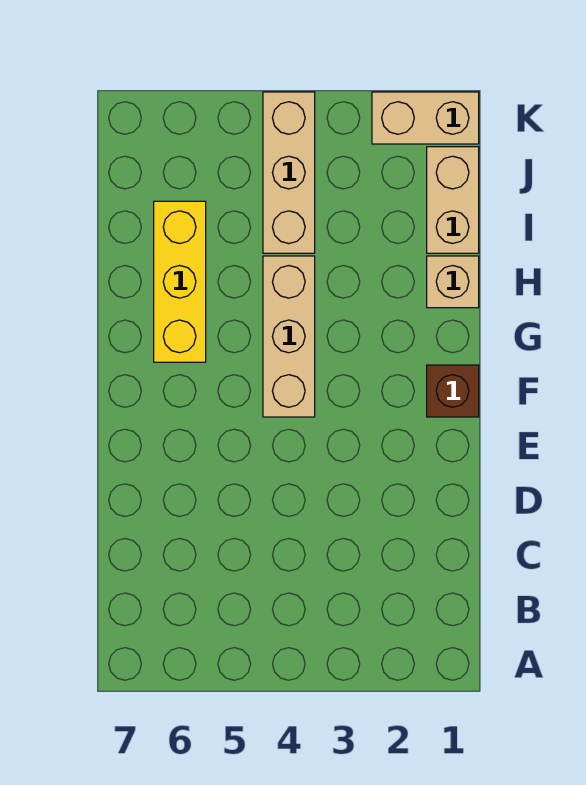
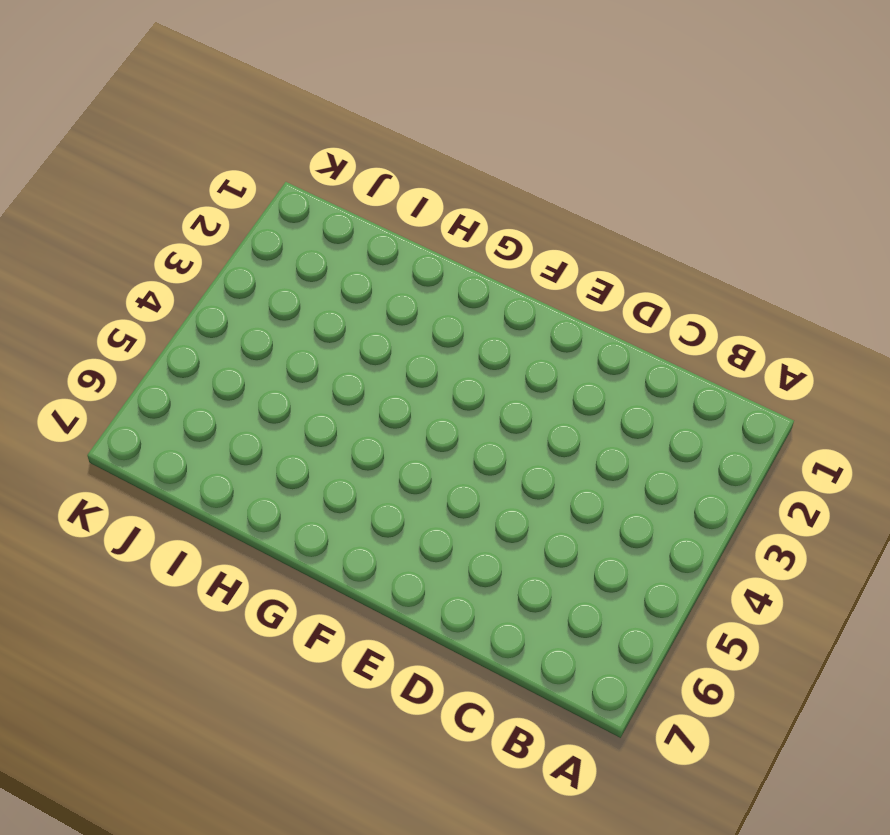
none -> brown brick F1 level 1
none -> tan brick F4:H4 level 1

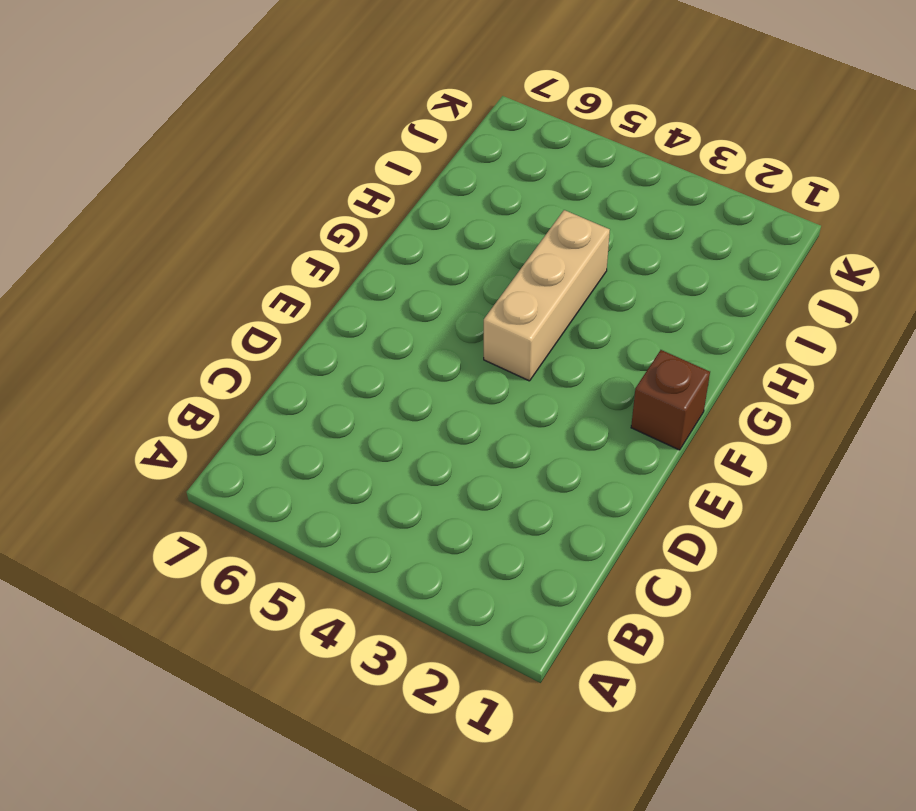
none -> yellow brick G6:I6 level 1
none -> tan brick H1 level 1

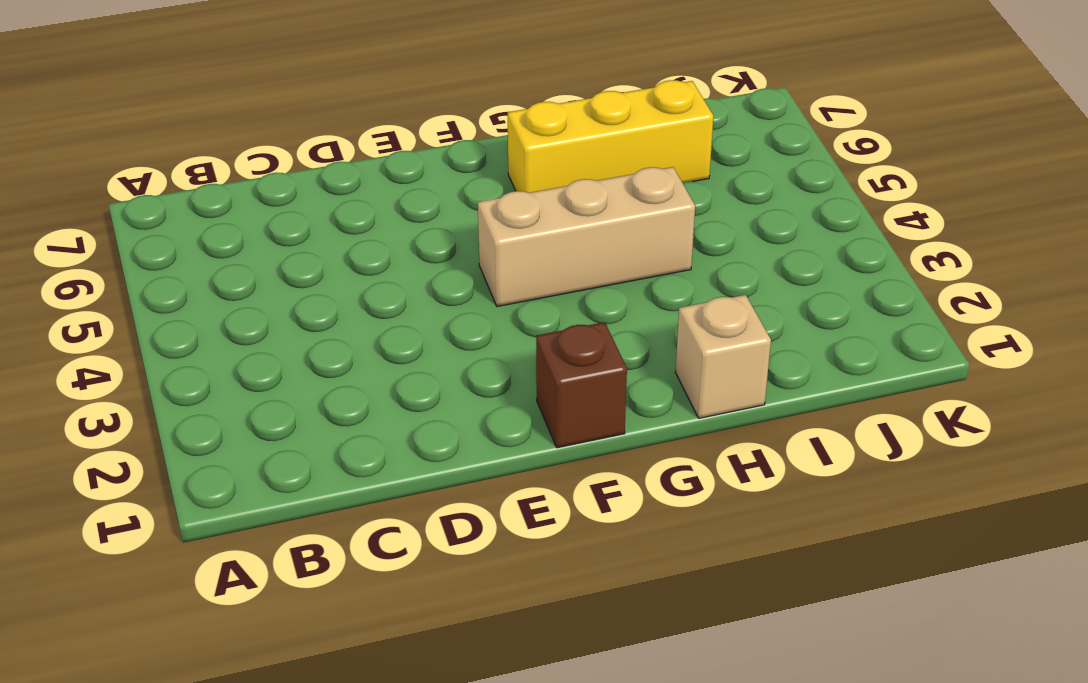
none -> tan brick I1:J1 level 1
none -> tan brick I4:K4 level 1

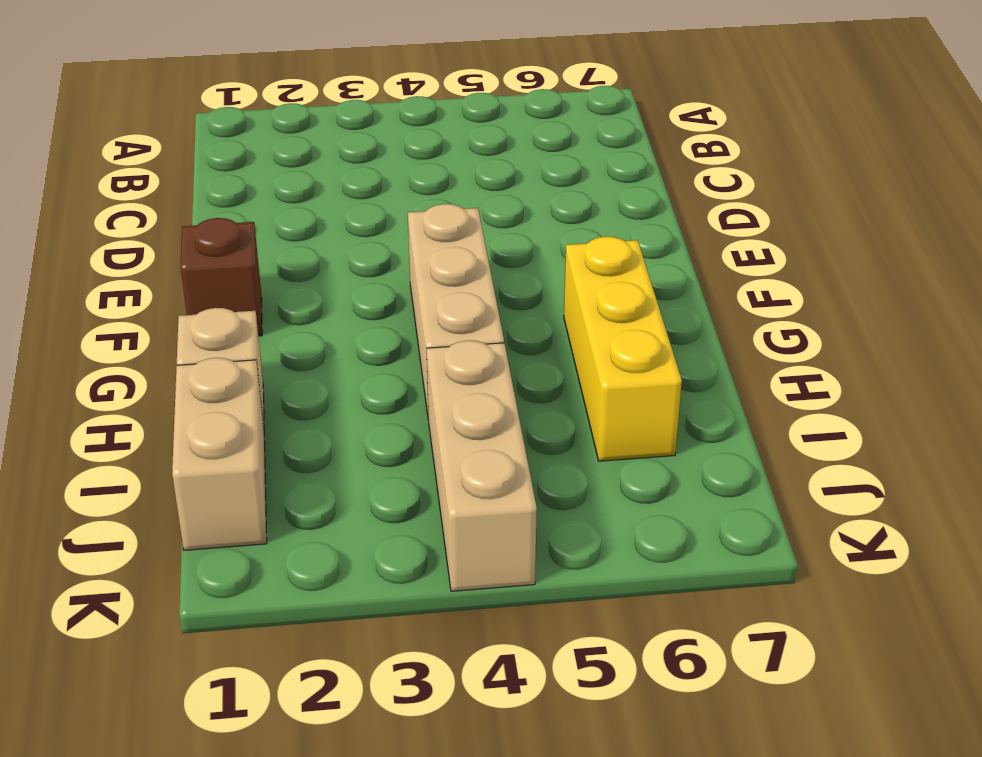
none -> tan brick K1:K2 level 1

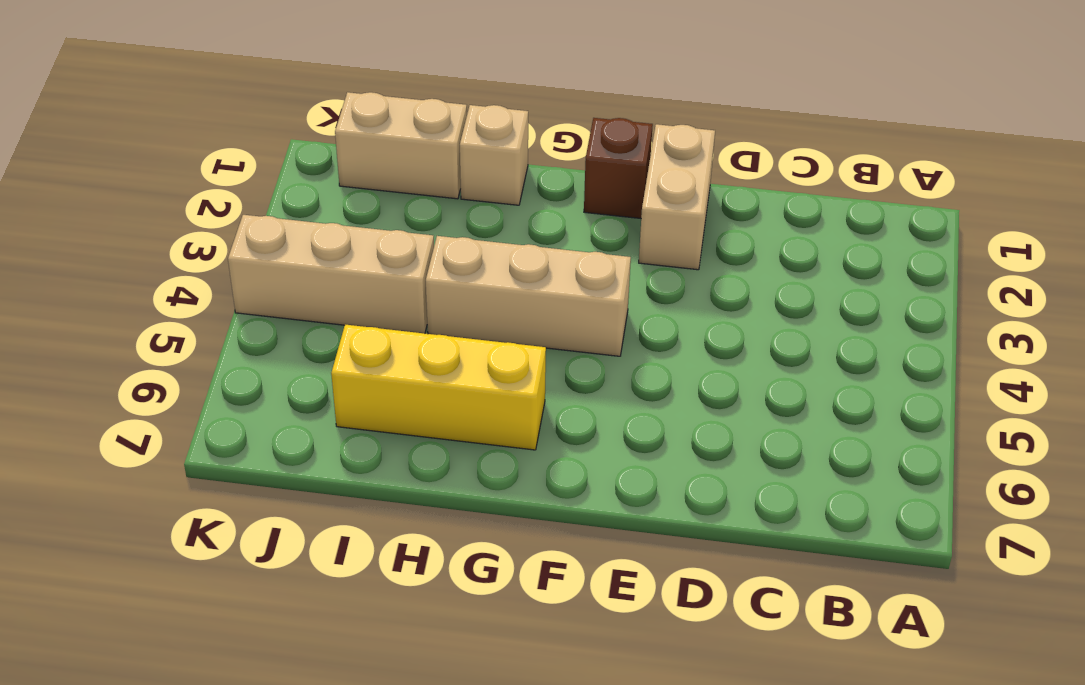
tan brick E1:E2 level 1 -> tan brick K1:K2 level 1

